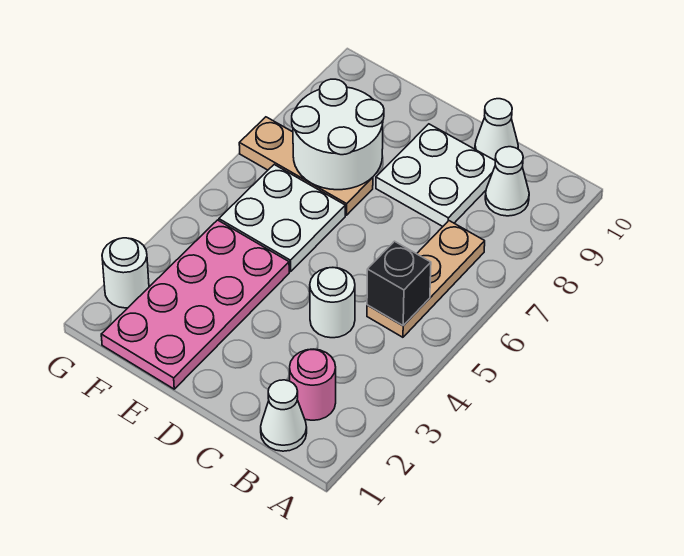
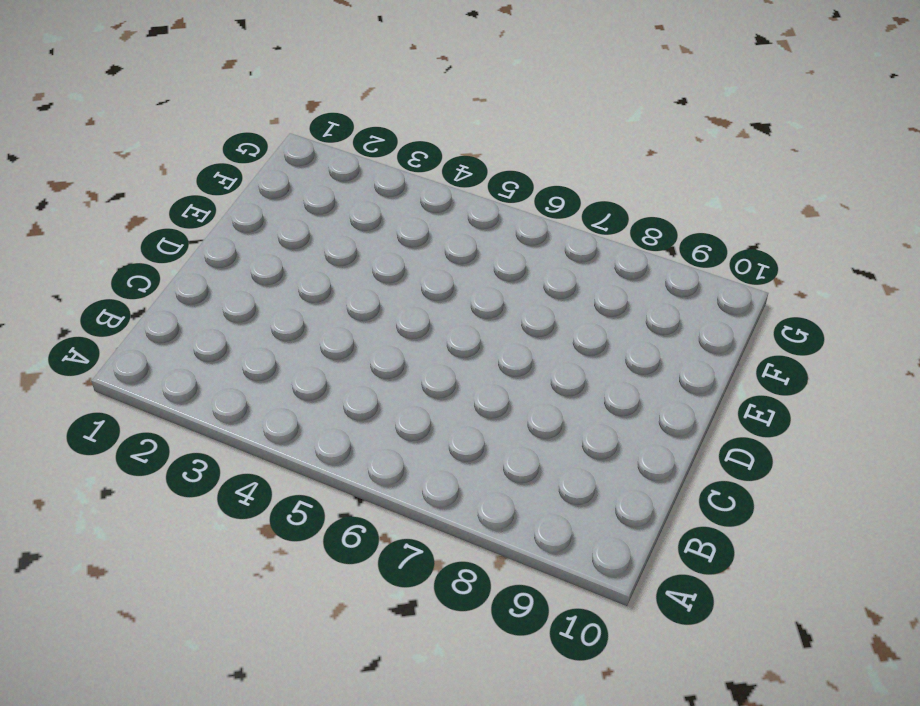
none -> white cone B1 level 1
none -> pink round brick B2 level 1
none -> tan plate B5:B7 level 1

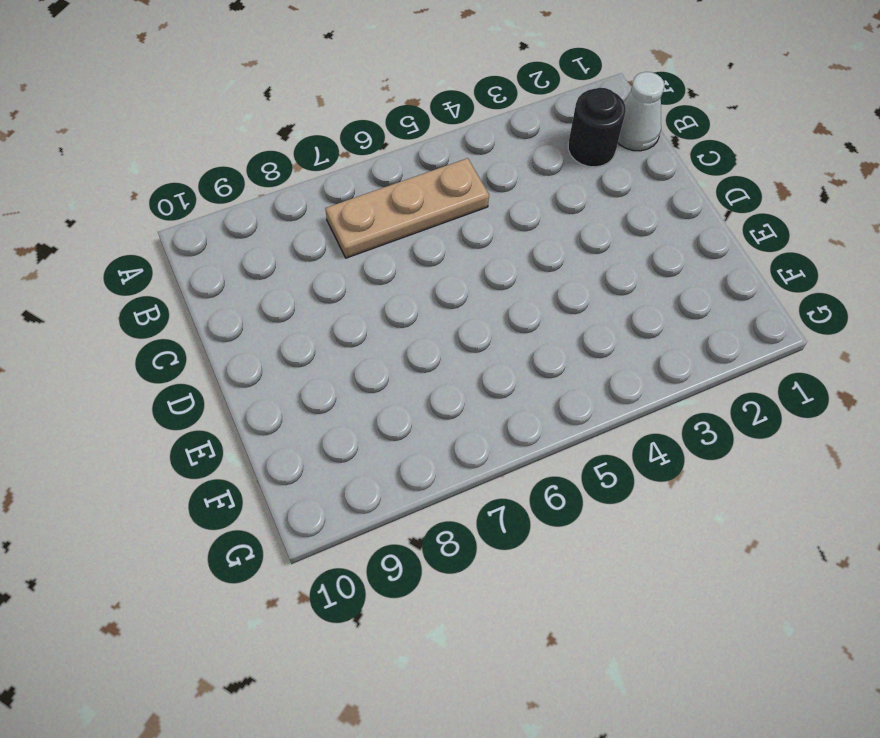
black round brick B2 level 1 -> pink round brick B2 level 1
none -> white cone B9 level 1
none -> white round brick C4 level 1
none -> white plate C8:D9 level 1

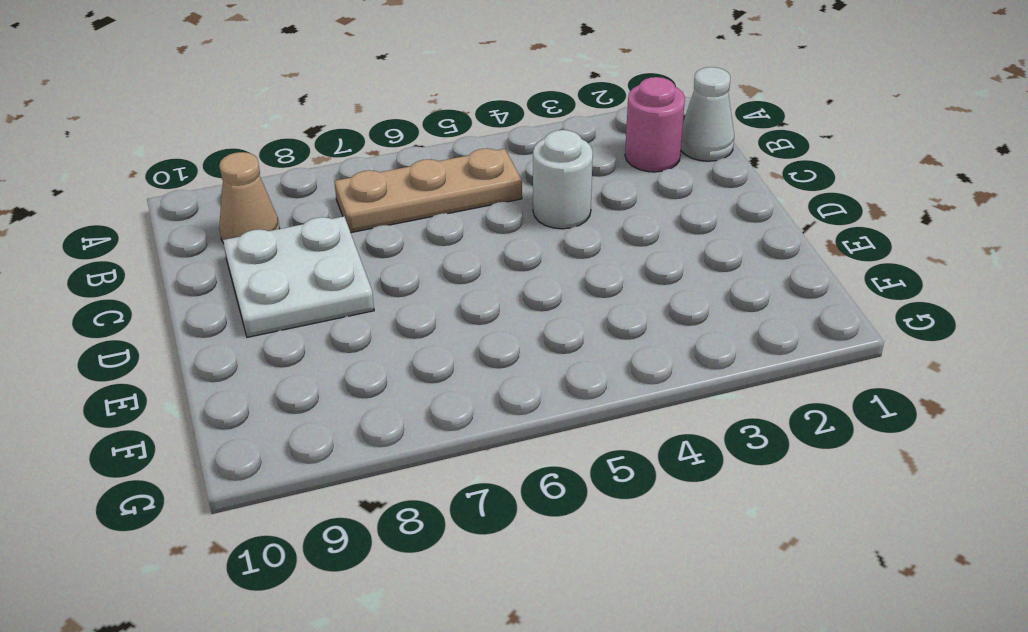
tan cone B9 level 1 -> white cone B9 level 1
none -> white cone C10 level 1
none -> pink plate E1:F4 level 1
none -> white plate E5:F6 level 1

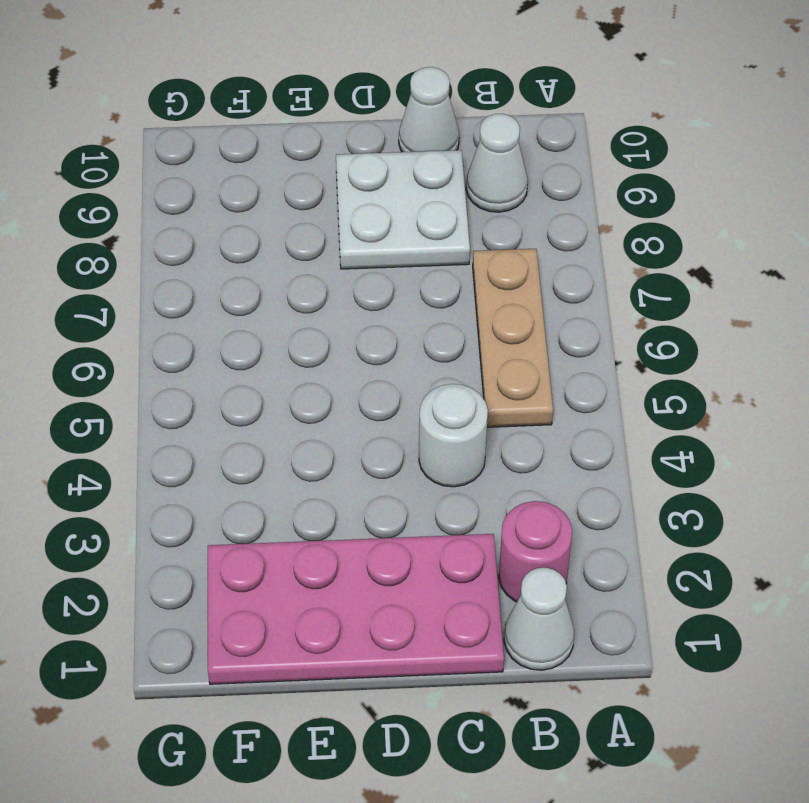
pink plate C1:F2 level 1 -> pink plate E1:F4 level 1
none -> white plate E5:F6 level 1
none -> tan plate E7:G7 level 1
none -> white round brick G2 level 1

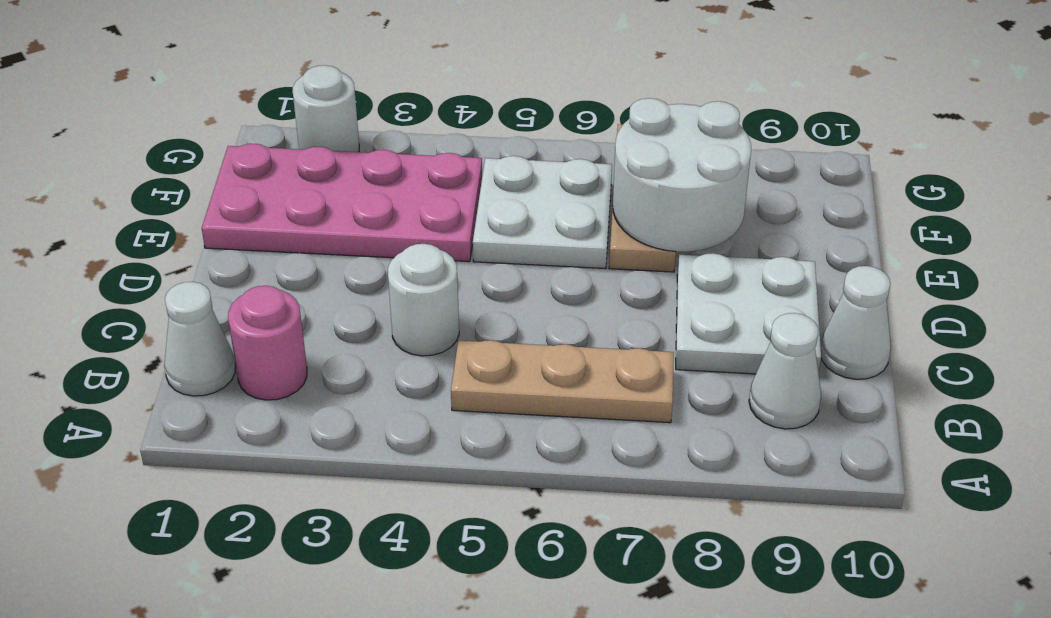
none -> black brick B5 level 2

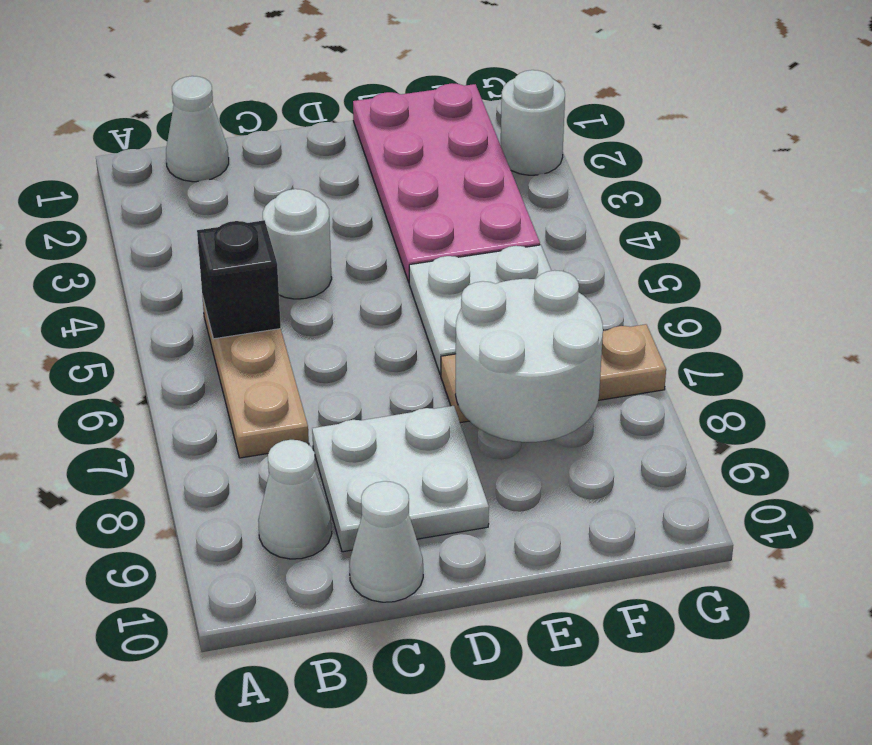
none -> pink round brick B2 level 1

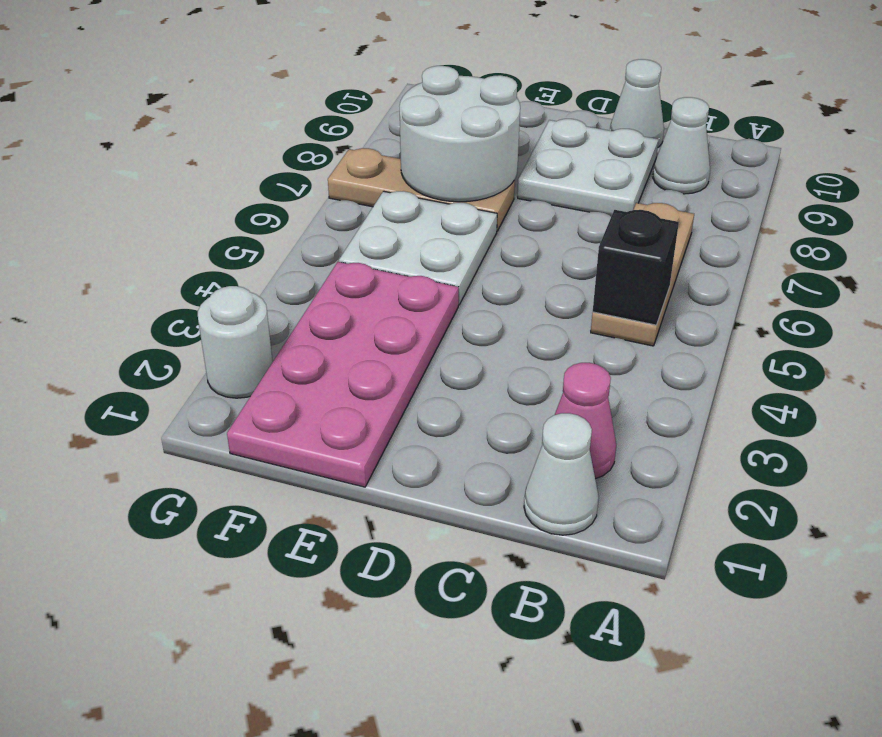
pink cone B2 level 1 -> pink round brick B2 level 1
none -> white round brick C4 level 1

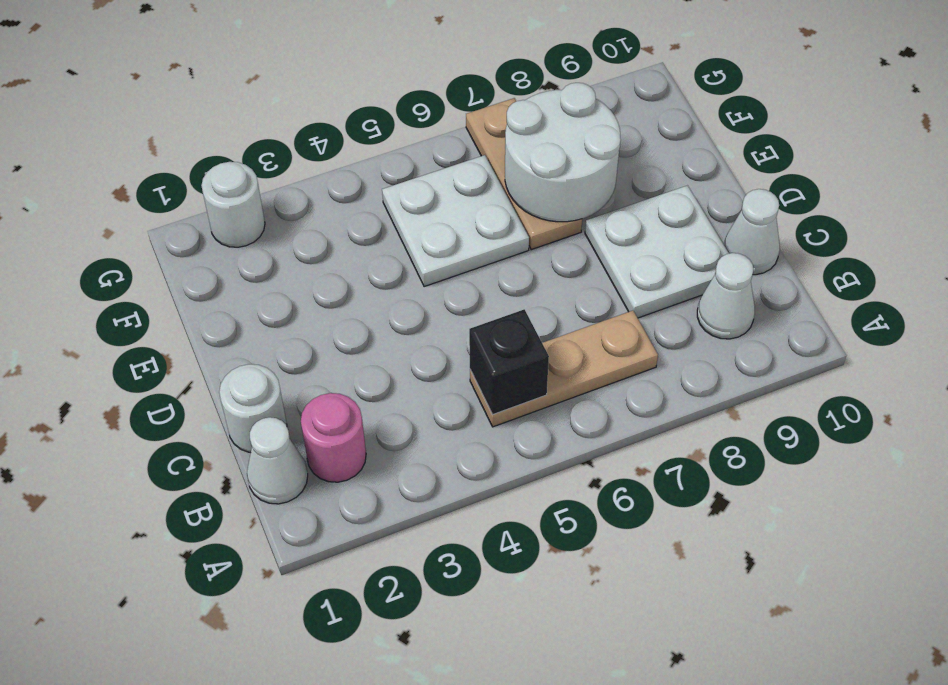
white round brick C1 level 1 -> white round brick C4 level 1
none -> pink plate E1:F4 level 1

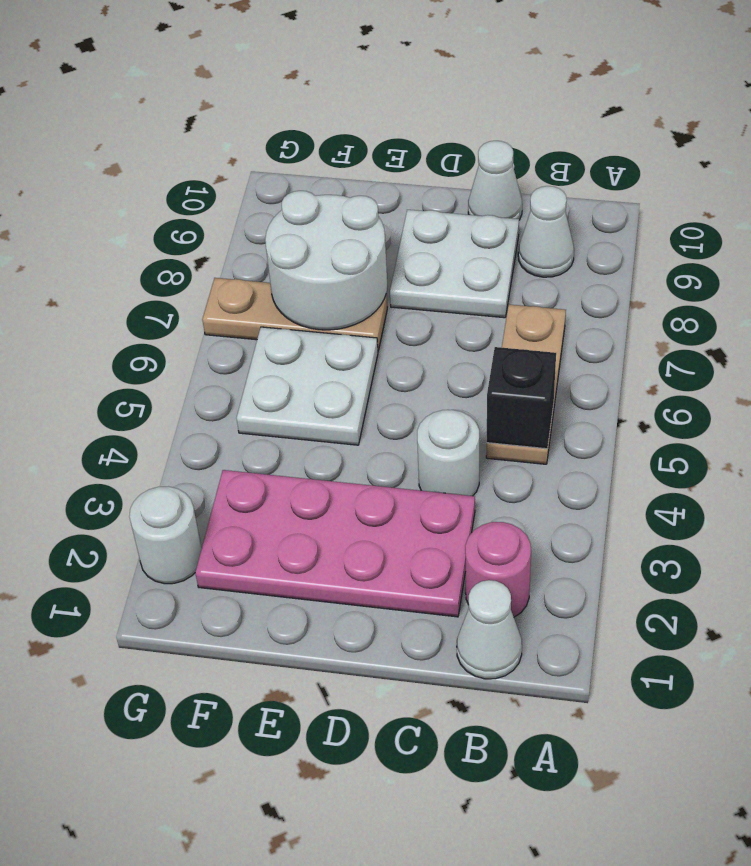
pink plate C2:F3 level 1 -> pink plate E1:F4 level 1

